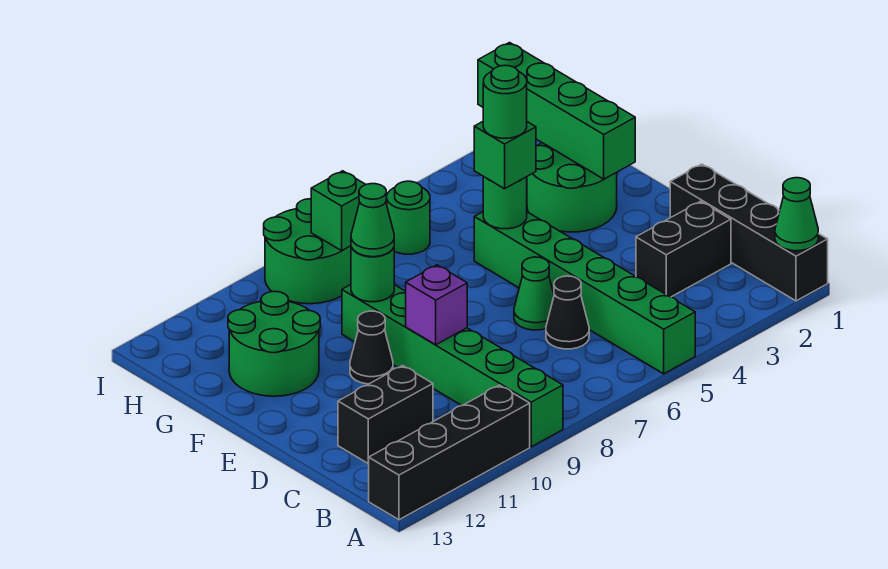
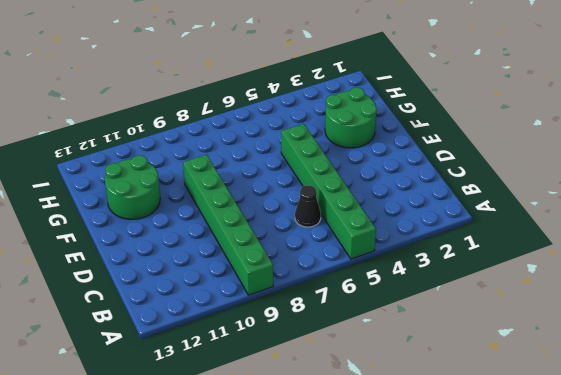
none -> black brick A1:D1 level 1
none -> black brick A10:A13 level 1
none -> black brick C2:C3 level 1

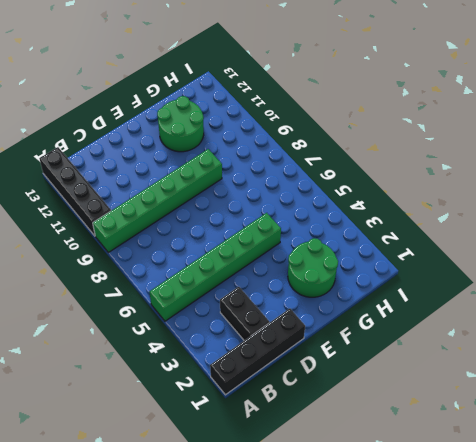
none -> black cone C6 level 1
none -> black brick C11:C12 level 1
none -> green cone D6 level 1

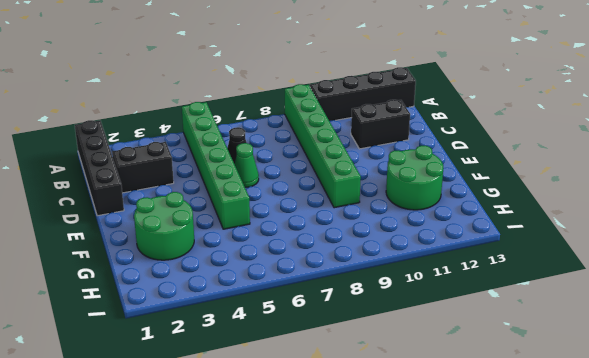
none -> black cone E10 level 1
none -> green round brick H6 level 1
none -> green round brick H8:I9 level 1

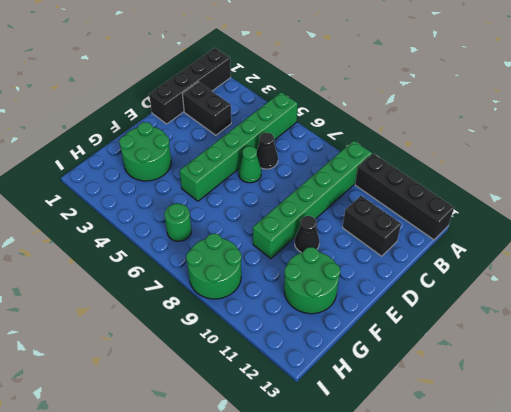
none -> green cone A1 level 2
none -> purple brick D9 level 2
none -> green brick F2:I2 level 2

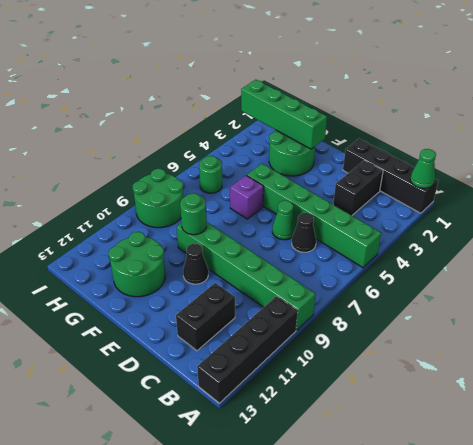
purple brick F6 level 1 -> purple brick D9 level 2
none -> green round brick F5 level 2
none -> green brick H8 level 2
none -> green brick F5 level 3

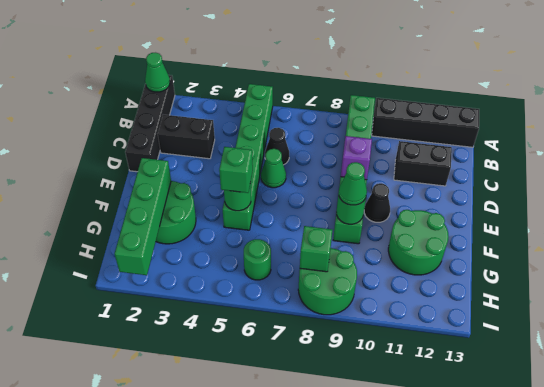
none -> green round brick F5 level 4

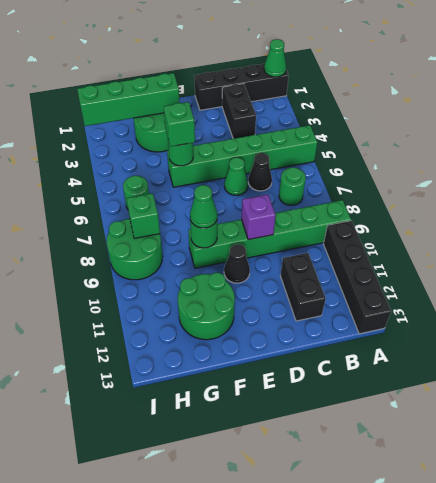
green round brick B7 level 1 -> green round brick F5 level 4

